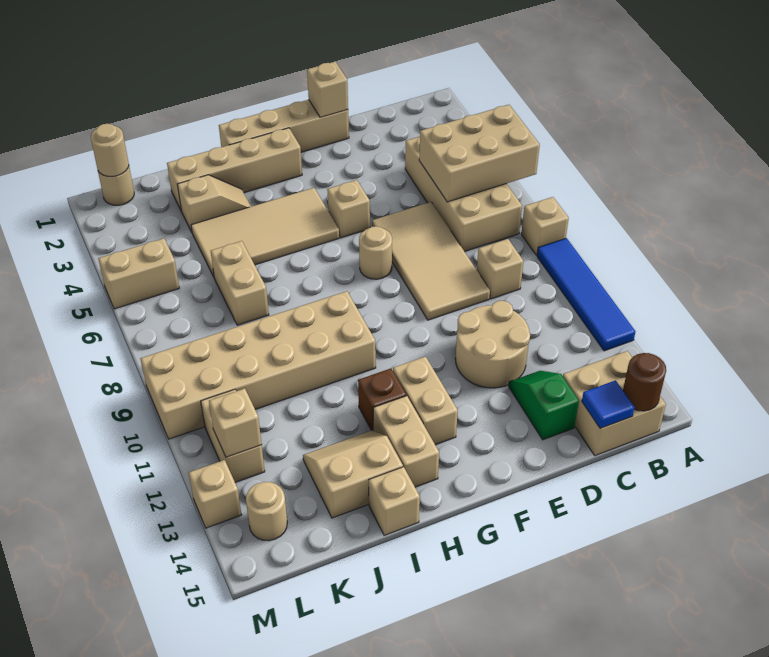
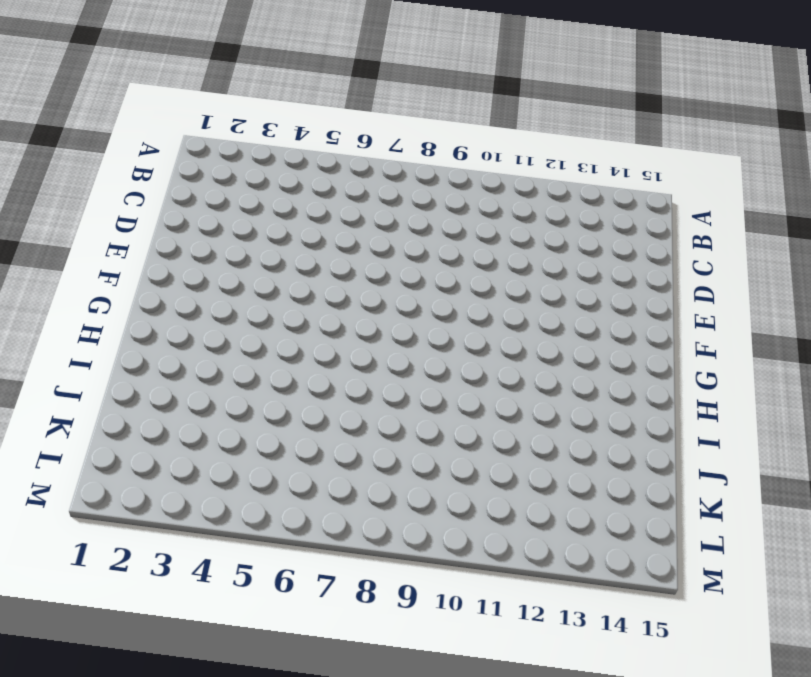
none -> tan brick A8 level 1
none -> blue tile A9:A12 level 1
none -> tan brick B4:C7 level 1
none -> tan brick B14:C15 level 1

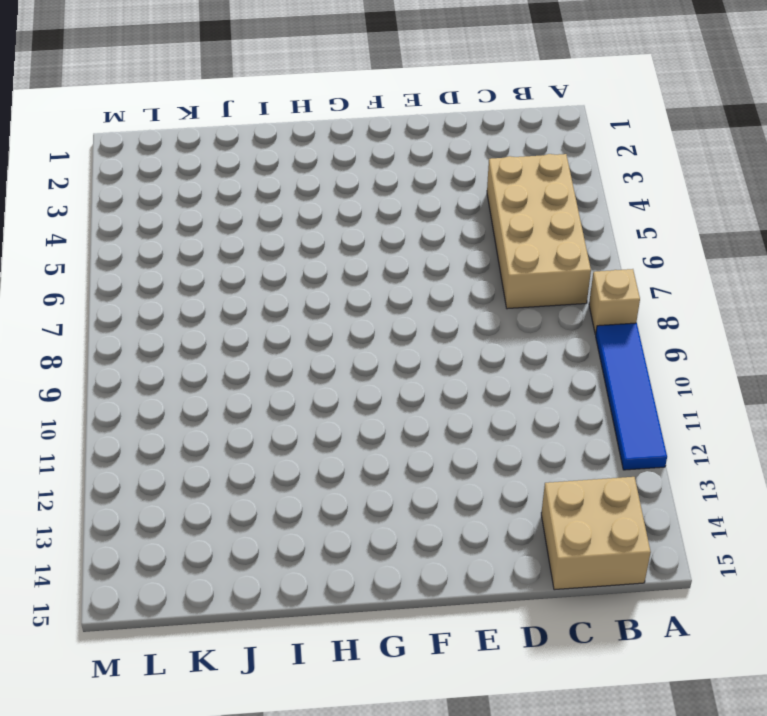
none -> tan brick C9 level 1
none -> tan tile D6:E9 level 1
none -> tan round brick D11:E12 level 1
none -> green slope D13:D14 level 1 top 14

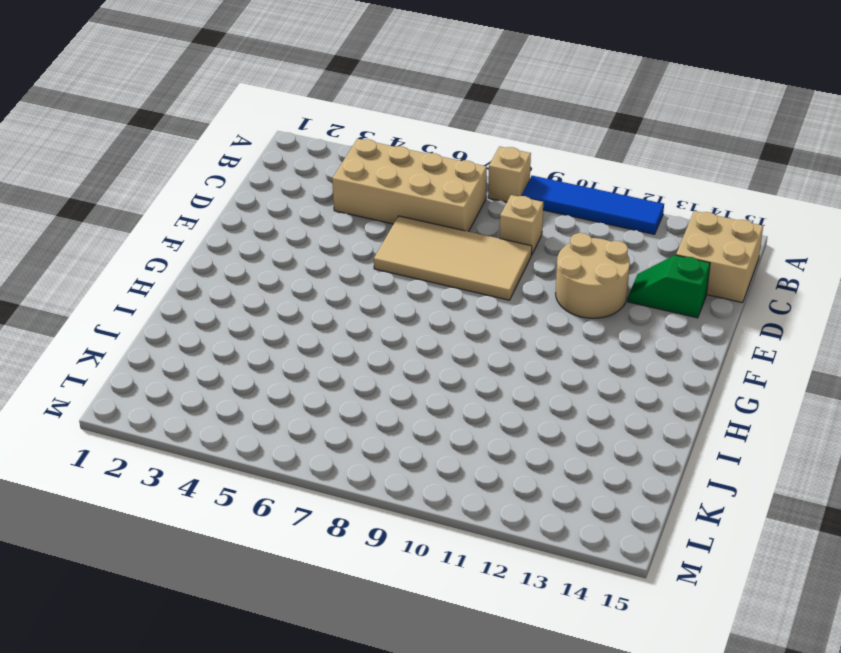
none -> tan brick E1:H1 level 1
none -> tan brick F5 level 1
none -> tan round brick F7 level 1
none -> tan brick G2:J2 level 1

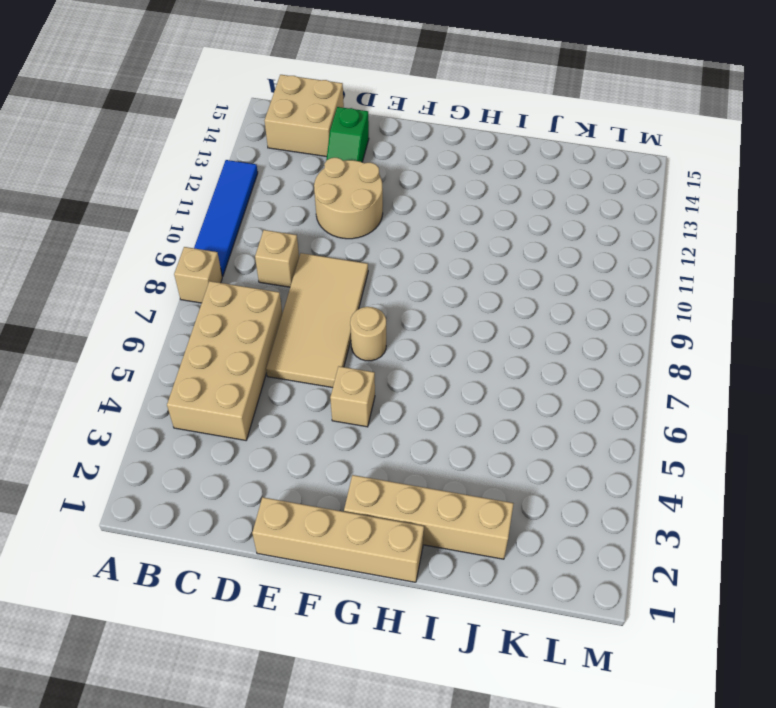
none -> tan tile G4:J5 level 1
none -> tan brick G12:G13 level 1
none -> tan brick H9:M10 level 1
none -> brown brick H12 level 1

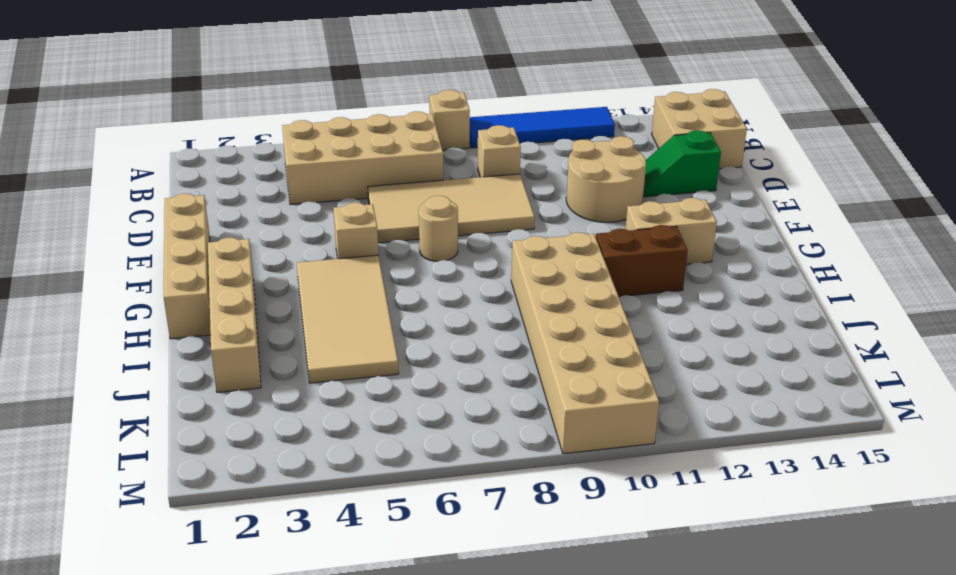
brown brick H11:H12 level 1 -> brown brick H12 level 1
none -> tan brick H13:H14 level 1
none -> tan slope I3:J3 level 1 top J
none -> tan slope I13:J14 level 1 top 14
none -> tan brick I15 level 1

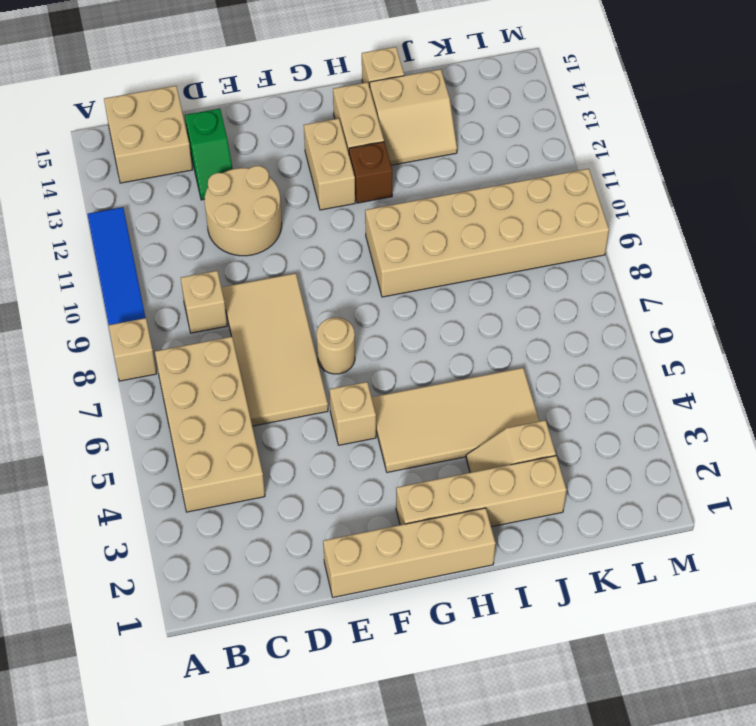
none -> tan brick J6:J7 level 1
none -> tan round brick L1 level 1
none -> tan brick L5:M5 level 1
none -> tan brick L11:L12 level 1

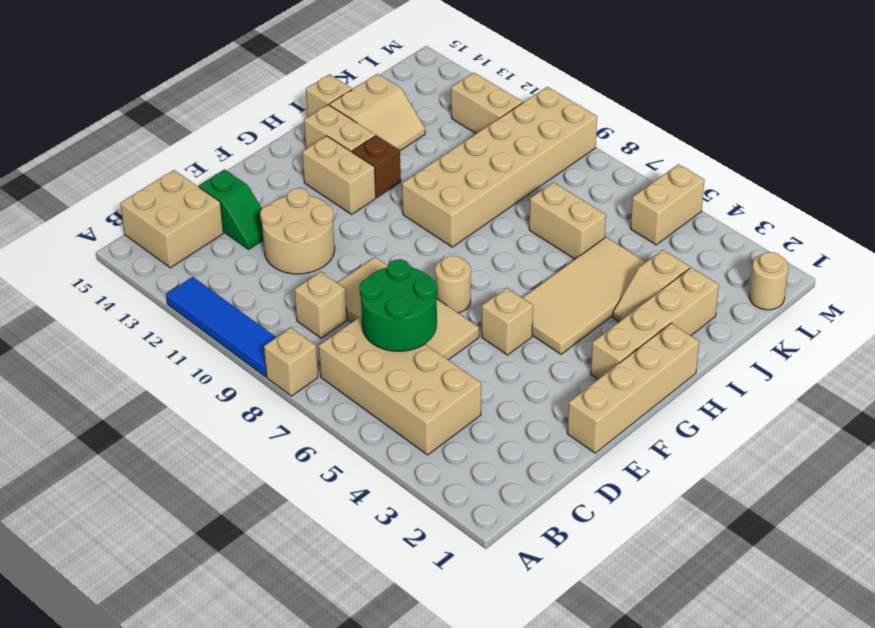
green round brick C6:D7 level 2 -> tan brick A5:C6 level 2
none -> tan round brick L14 level 1
none -> tan brick M13 level 1
none -> brown round brick B15 level 2
none -> blue tile C15 level 2

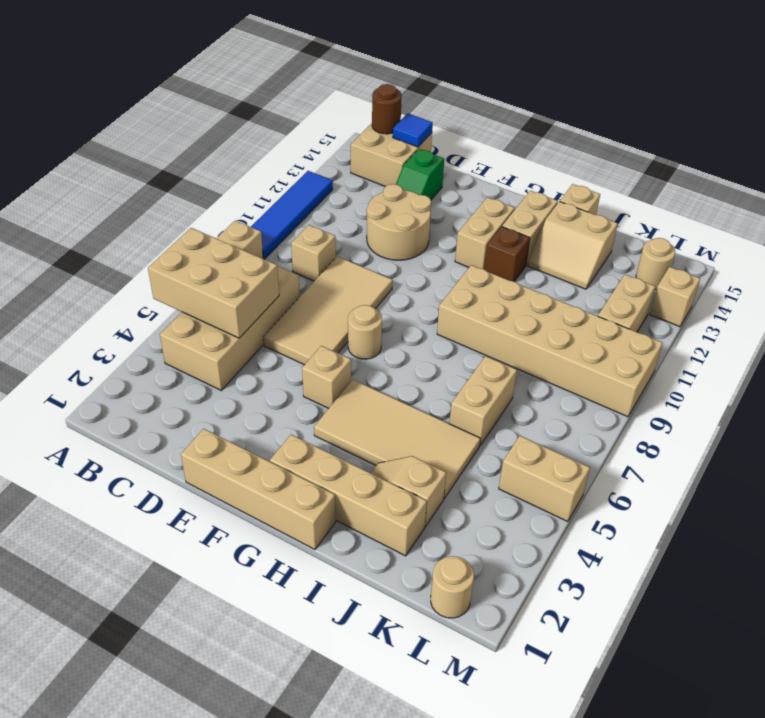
none -> tan brick E1 level 2
none -> tan round brick L1 level 2
none -> tan brick L12 level 2

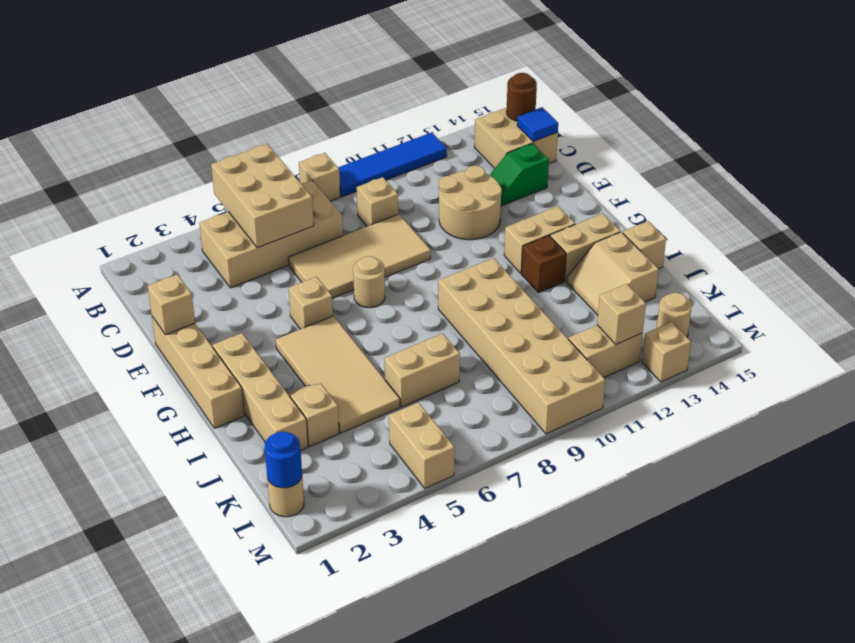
blue round brick L1 level 2 -> tan round brick L1 level 2

